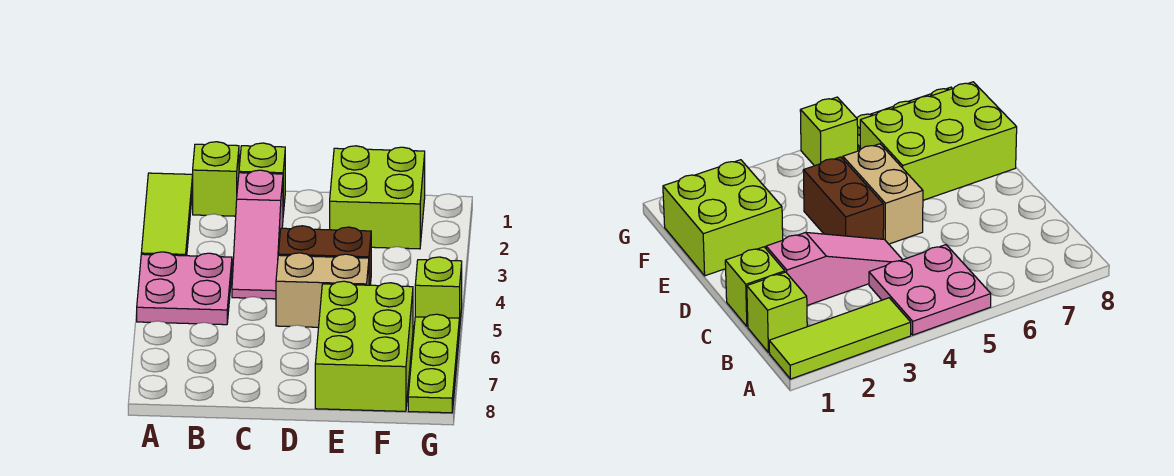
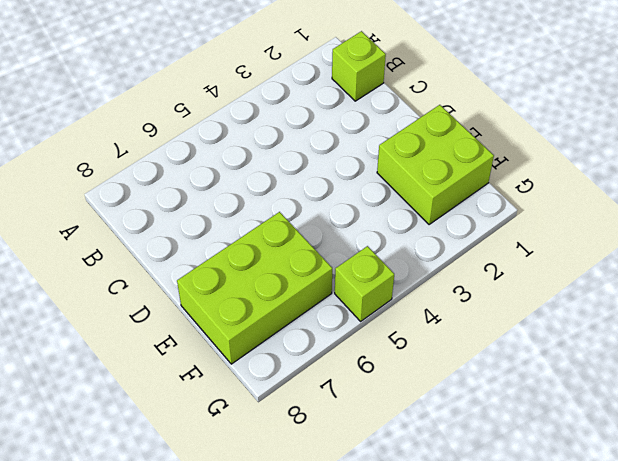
none -> lime tile A1:A3 level 1
none -> pink plate A4:B5 level 1

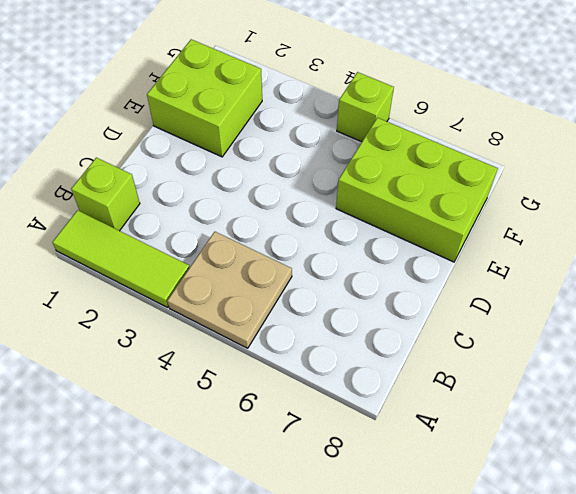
tan plate A4:B5 level 1 -> pink plate A4:B5 level 1
none -> lime brick C1 level 1
none -> pink slope C2:C4 level 1 top 2

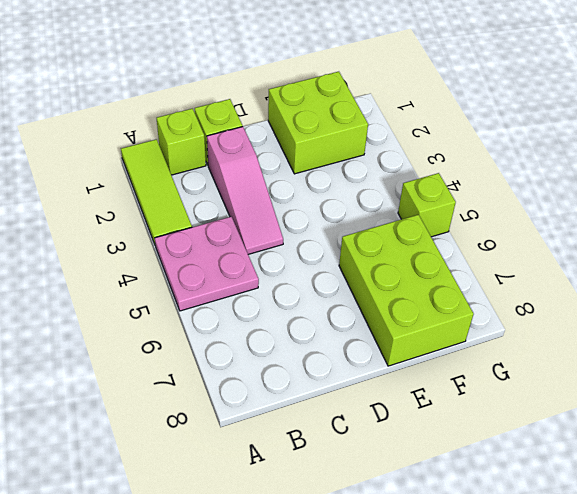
none -> brown brick D4:E4 level 1
none -> tan brick D5:E5 level 1

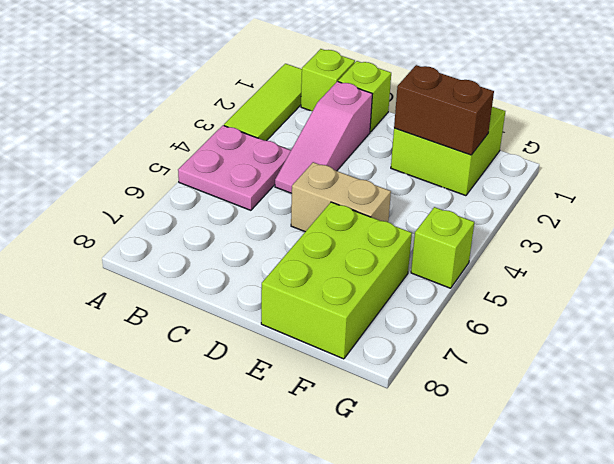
brown brick E2:F2 level 2 -> brown brick D4:E4 level 1
none -> lime plate G6:G8 level 1

